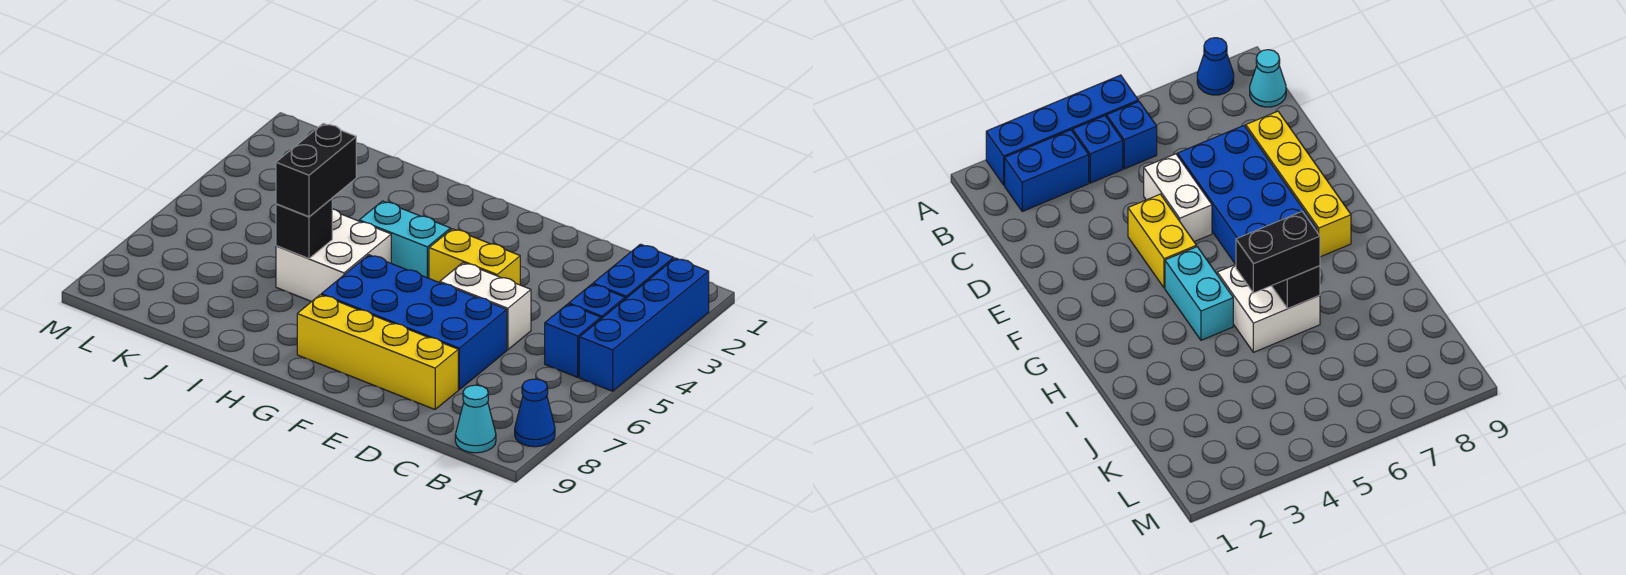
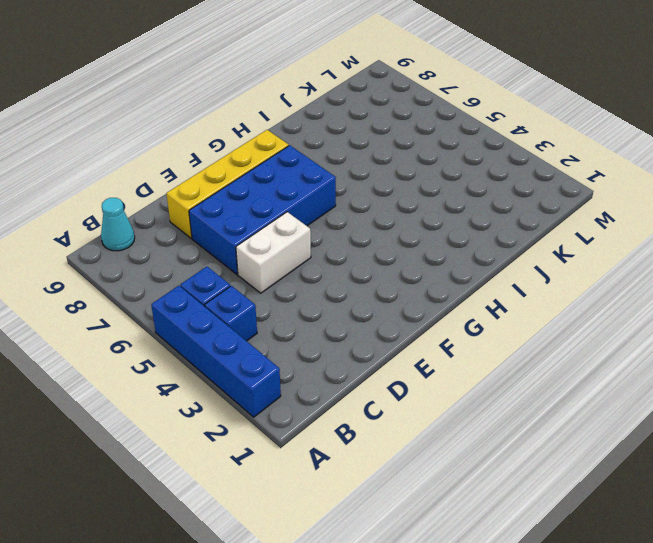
none -> blue cone A8 level 1
none -> blue brick B2:B3 level 1
none -> yellow brick E4:F4 level 1

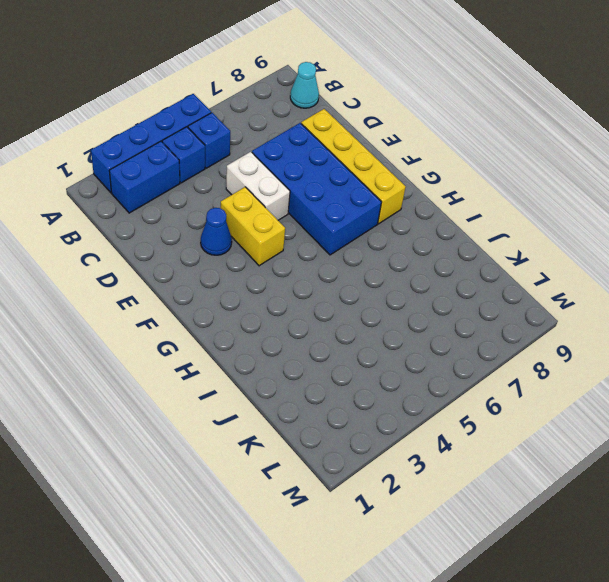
blue cone E3 level 1 -> blue cone A8 level 1
none -> cyan brick G4:H4 level 1
none -> white brick H5:I6 level 1
none -> black brick I6 level 2

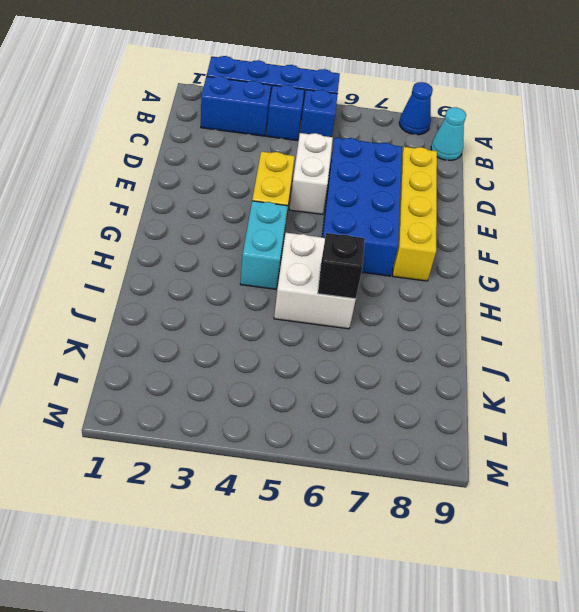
none -> black brick I5:I6 level 3

